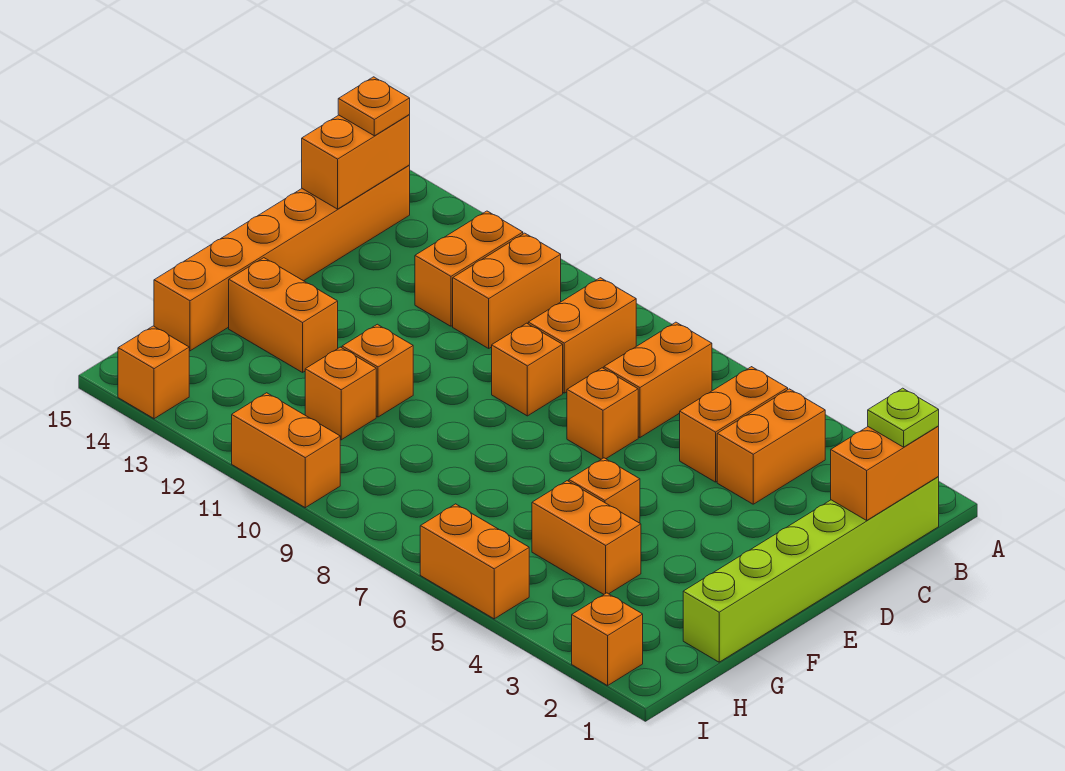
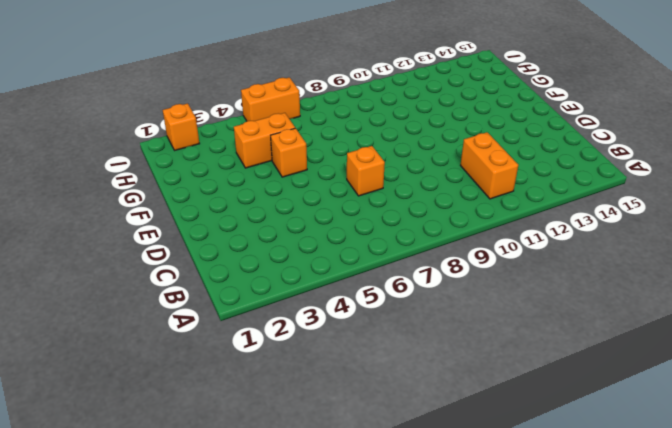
none -> lime brick B1:G1 level 1
none -> orange brick B4:C4 level 1
none -> orange brick B5:C5 level 1

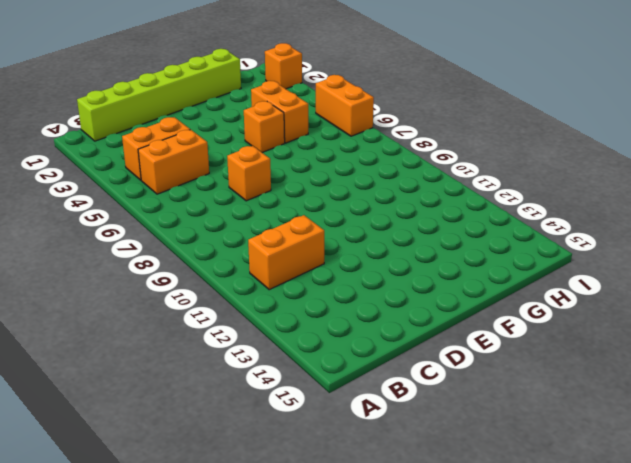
none -> orange brick B7:C7 level 1
none -> orange brick B9:C9 level 1
none -> orange brick B12:C12 level 1

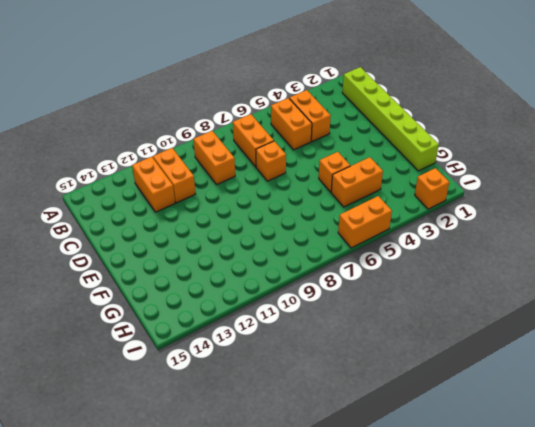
none -> orange brick B15:G15 level 1
none -> orange brick D9 level 1
none -> orange brick F11 level 1

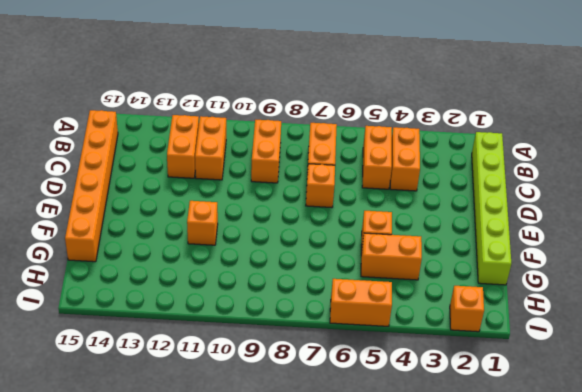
none -> orange brick D9 level 1
none -> orange brick F13:F14 level 1
none -> orange brick G11 level 1

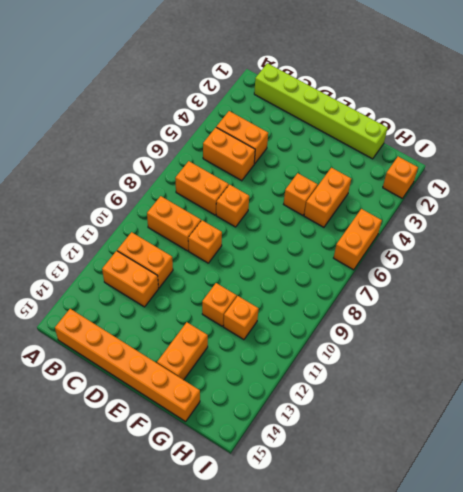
none -> orange brick I10:I11 level 1
none -> orange brick I14 level 1
none -> orange brick B1:C1 level 2

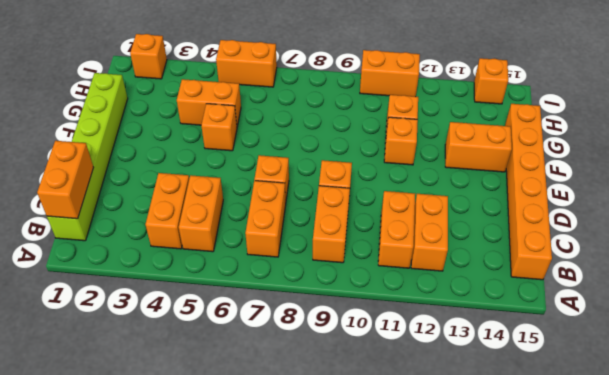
none -> orange brick B15:C15 level 2
none -> lime plate B1 level 3
none -> orange plate B15 level 3

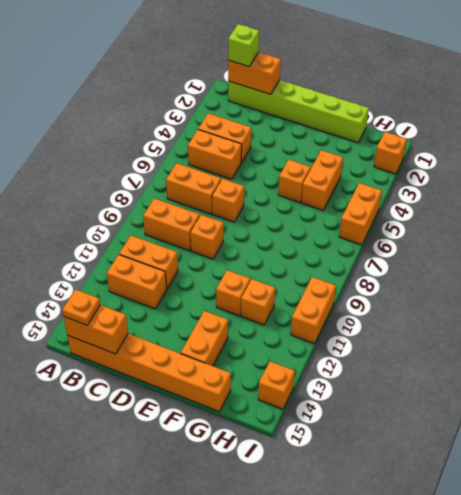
lime brick B1 level 3 -> lime plate B1 level 3

